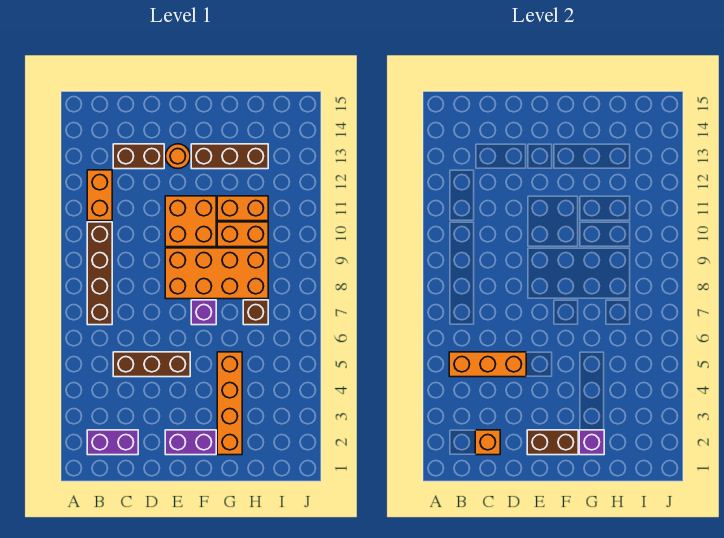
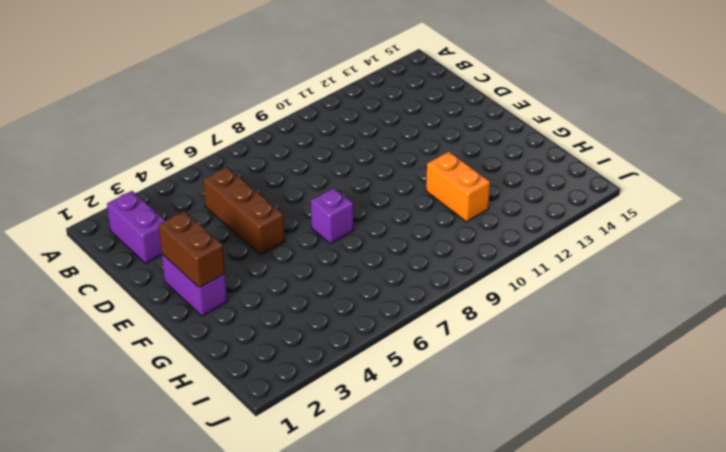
none -> brown brick B7:B10 level 1
none -> orange brick B11:B12 level 1
none -> brown brick C13:D13 level 1

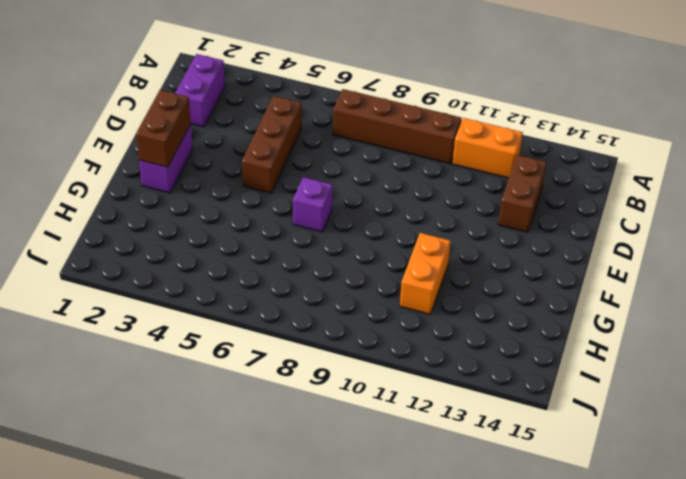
none -> orange brick E8:H9 level 1
none -> orange brick E10:F11 level 1
none -> orange round brick E13 level 1

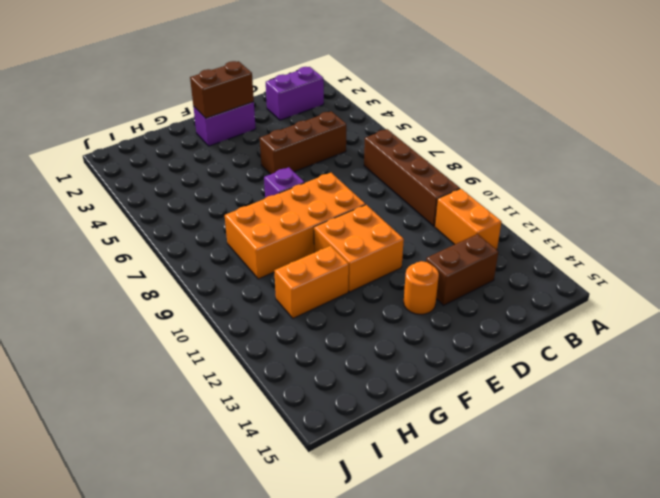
none -> brown brick F13:H13 level 1
none -> orange brick G2:G5 level 1
none -> orange brick G10:H10 level 1

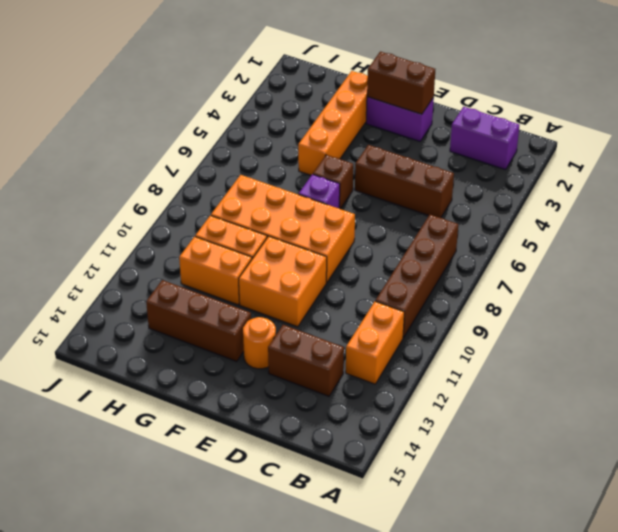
brown brick F6 level 1 -> brown brick H7 level 1
none -> orange brick B5:D5 level 2
none -> orange brick C2 level 2
none -> purple brick G2 level 2

